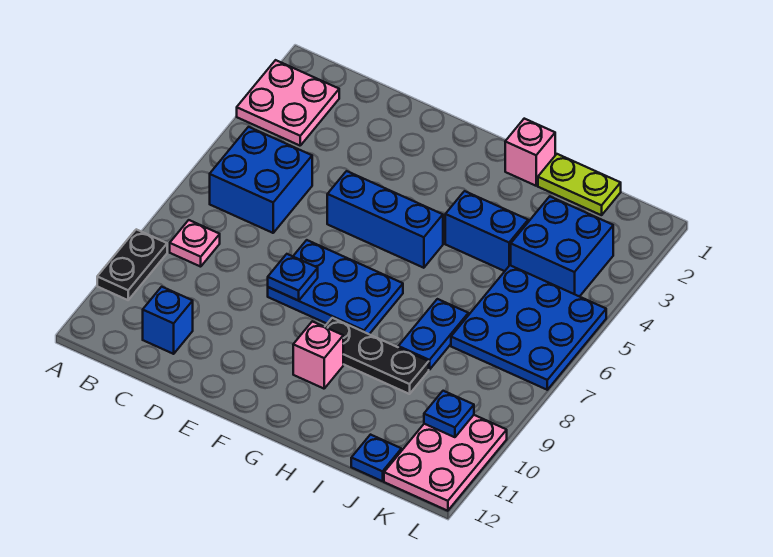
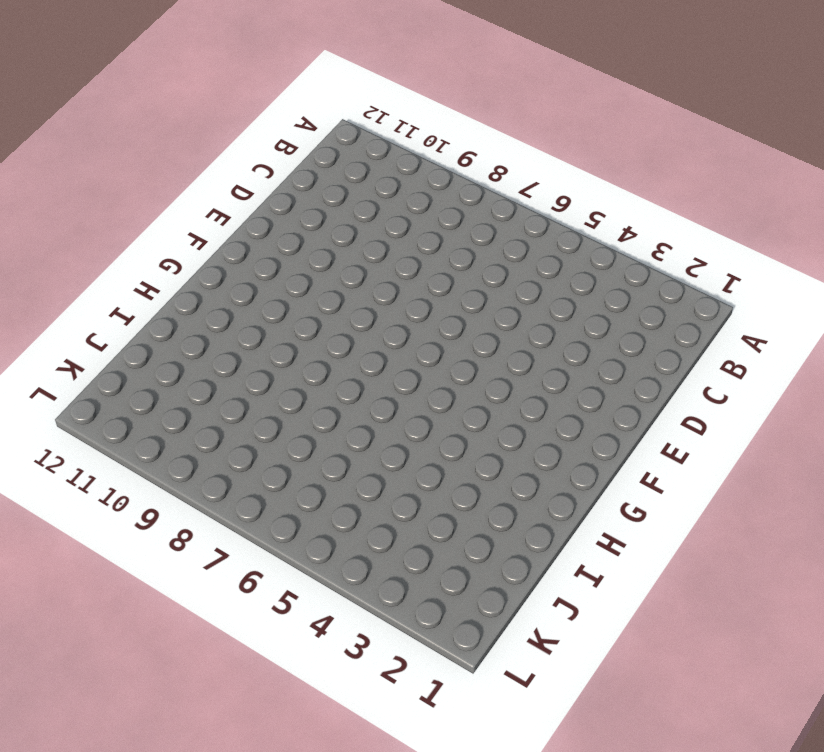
none -> pink plate A2:B3 level 1
none -> black plate A9:A10 level 1
none -> blue brick B5:C6 level 1

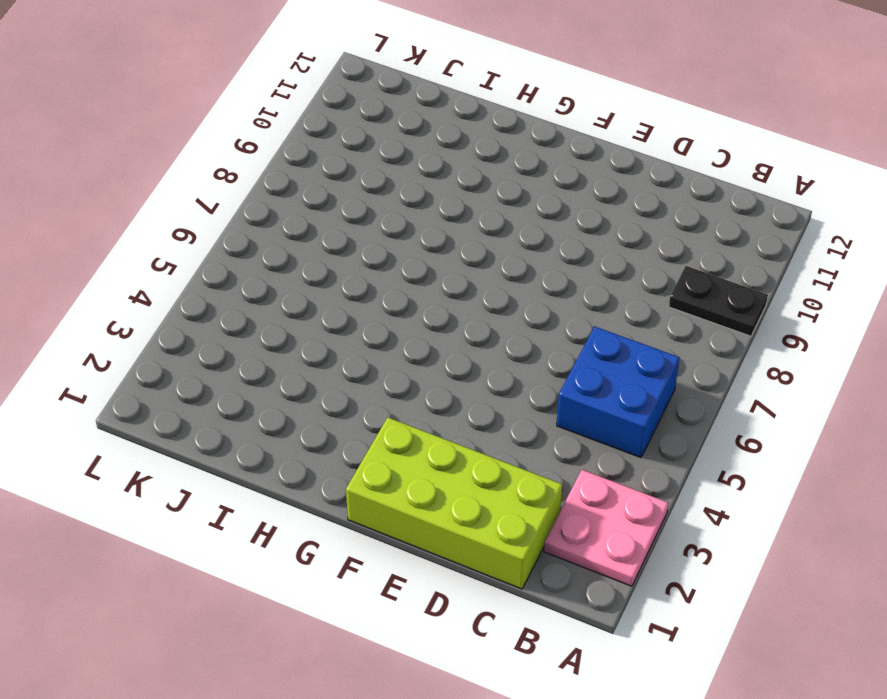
black plate A9:B9 level 1 -> black plate A9:A10 level 1
lime brick C1:F2 level 1 -> none
none -> pink plate B8 level 1
none -> blue brick C11 level 1
none -> blue brick E5:G5 level 1

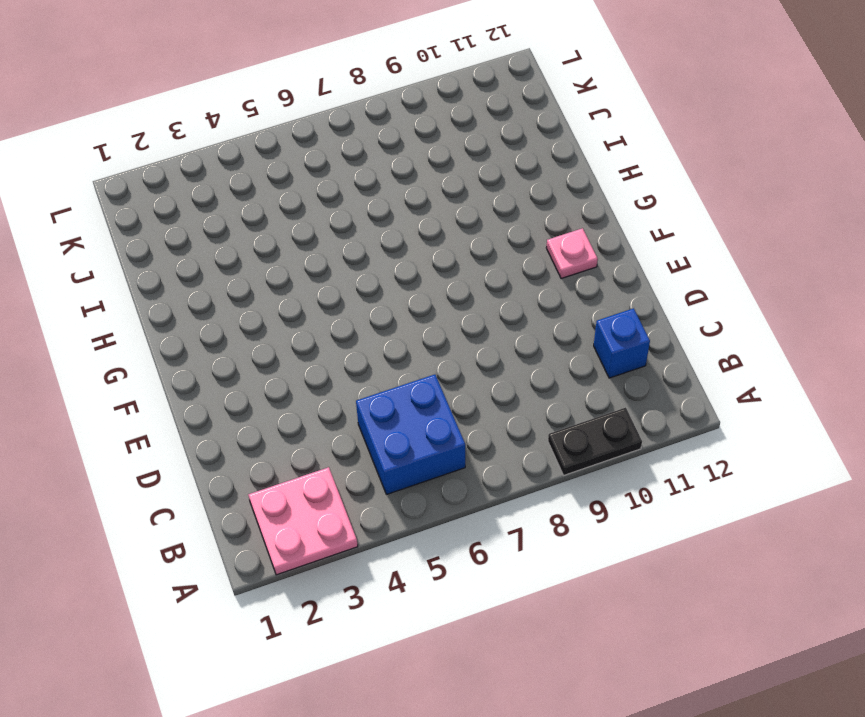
pink plate F11 level 1 -> pink plate B8 level 1
none -> blue brick E5:G5 level 1
none -> blue plate E7:G8 level 1
none -> black plate G9:I9 level 1

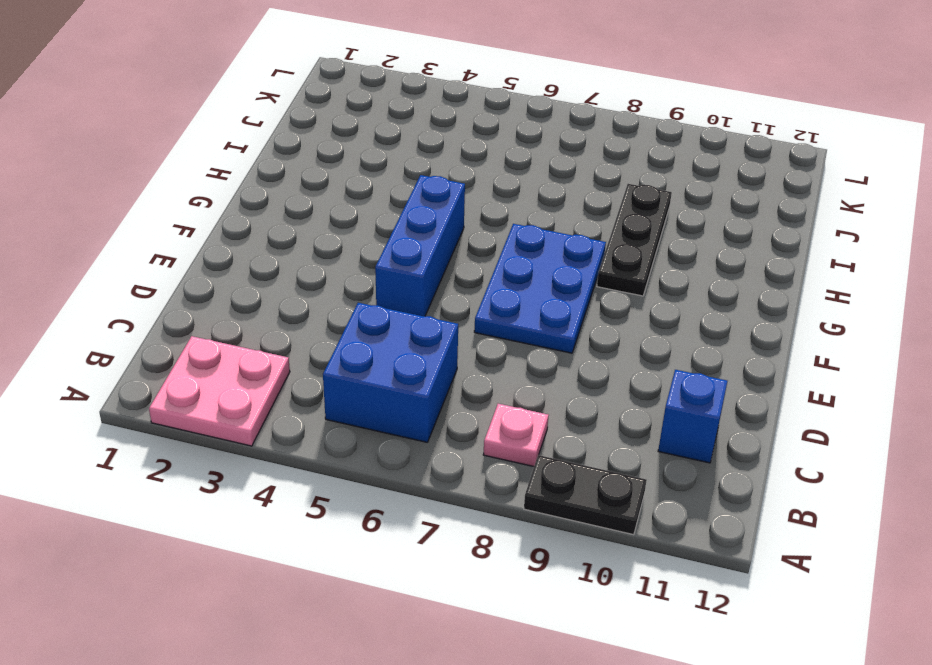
none -> pink brick G10 level 1
none -> pink brick H1 level 1
none -> blue brick H4:I4 level 1

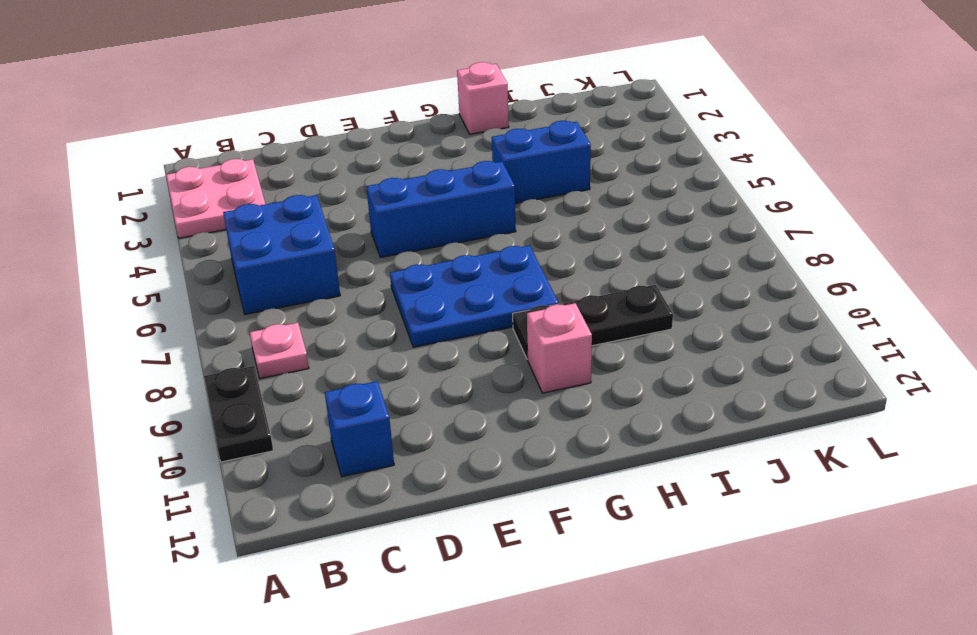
none -> lime plate I1:J1 level 1
none -> blue plate I7:I8 level 1
none -> blue brick J3:K4 level 1

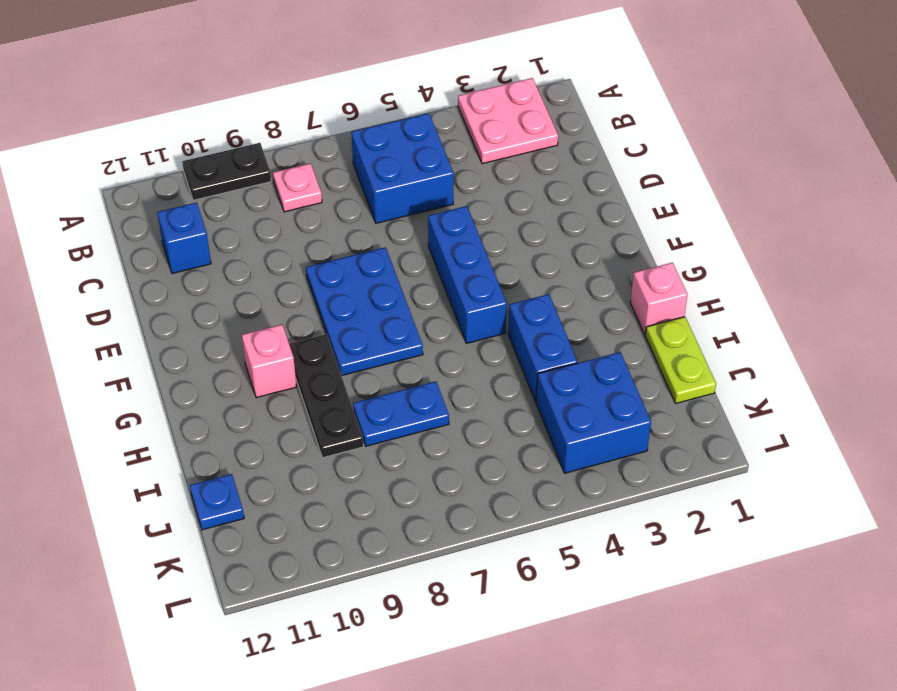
none -> blue plate J5:L7 level 1
none -> pink plate K10:L12 level 1
none -> blue plate E8 level 2

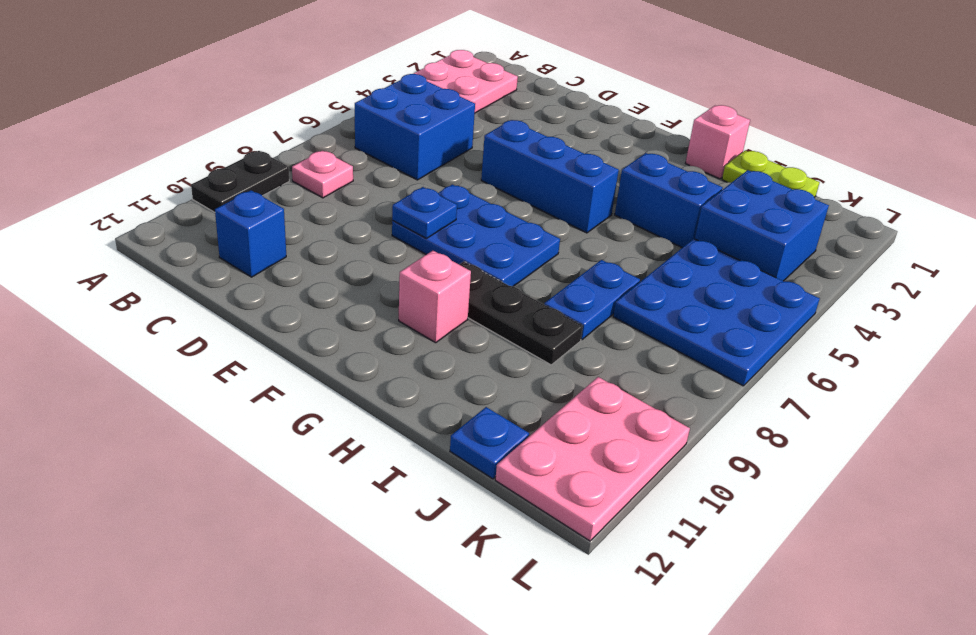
none -> blue plate K10 level 2

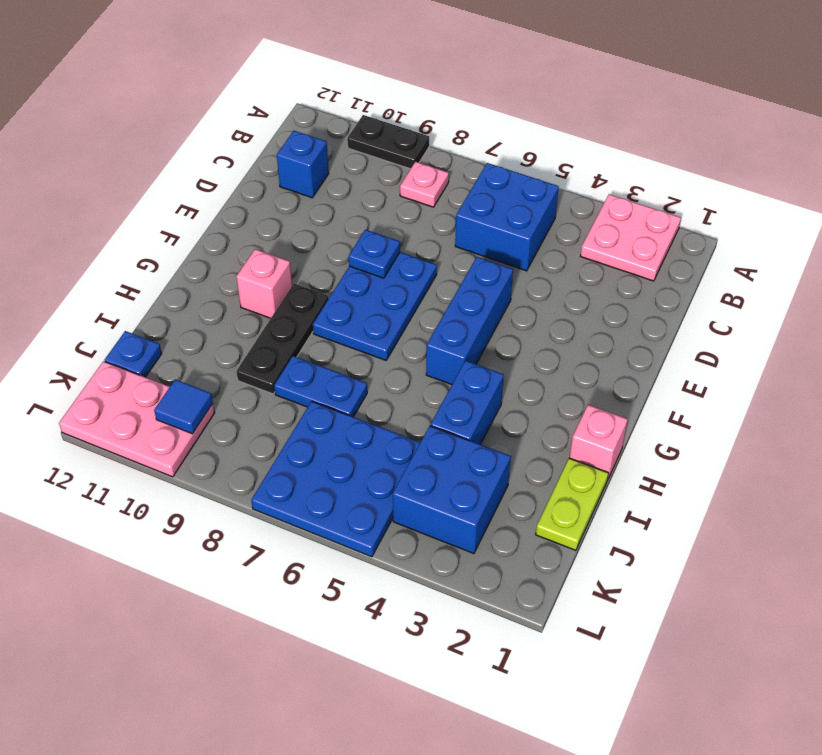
blue tile K10 level 2 -> blue plate K10 level 2

